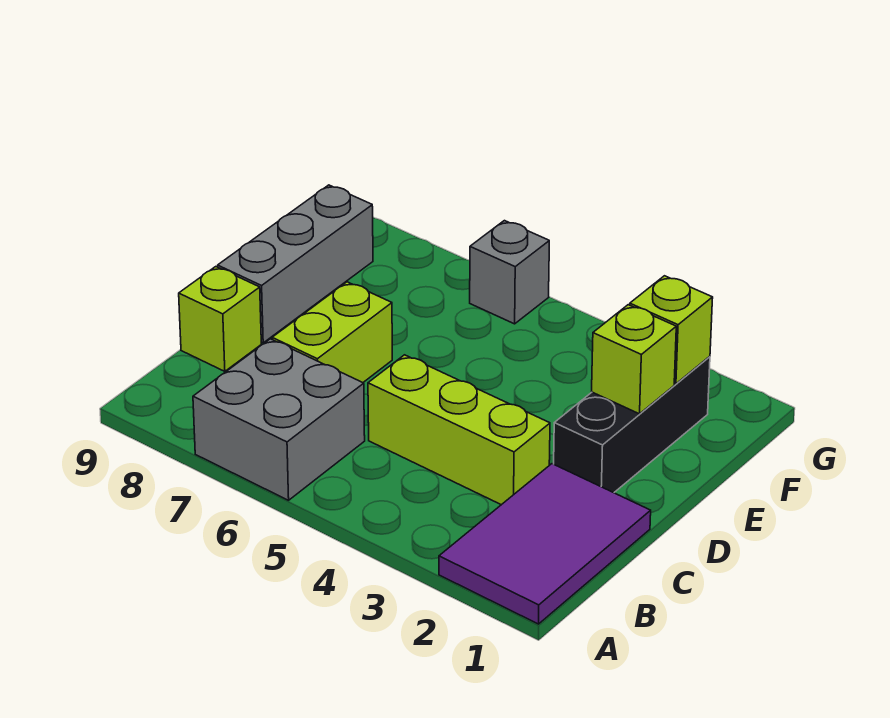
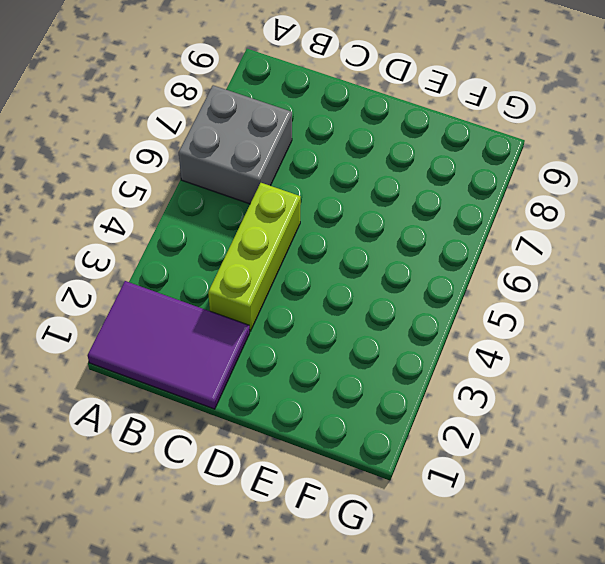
none -> lime brick C7:D7 level 1
none -> lime brick C9 level 1

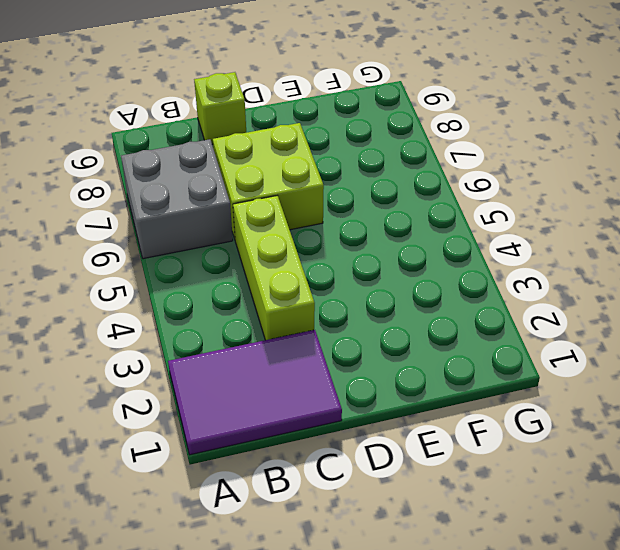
lime brick C6:D7 level 1 -> lime brick C7:D7 level 1
none -> black brick D2:F2 level 1
none -> grey brick D9:F9 level 1

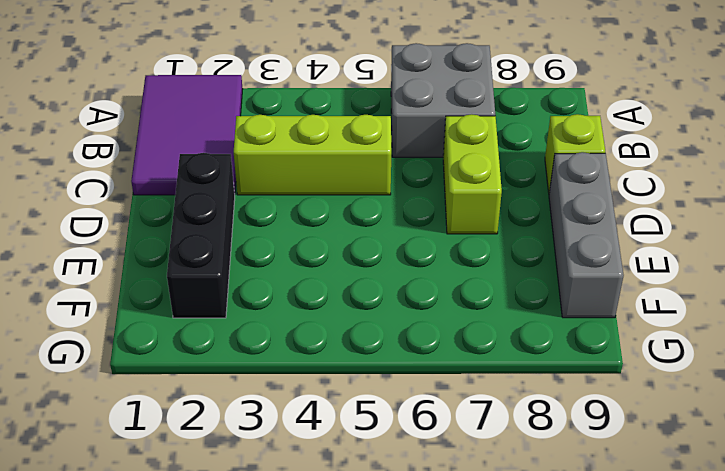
none -> grey brick G6 level 1
none -> lime brick E2 level 2

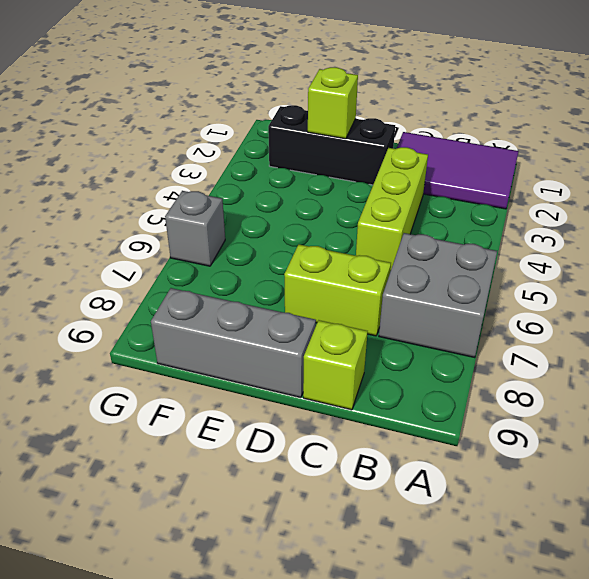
none -> lime brick F2 level 2

